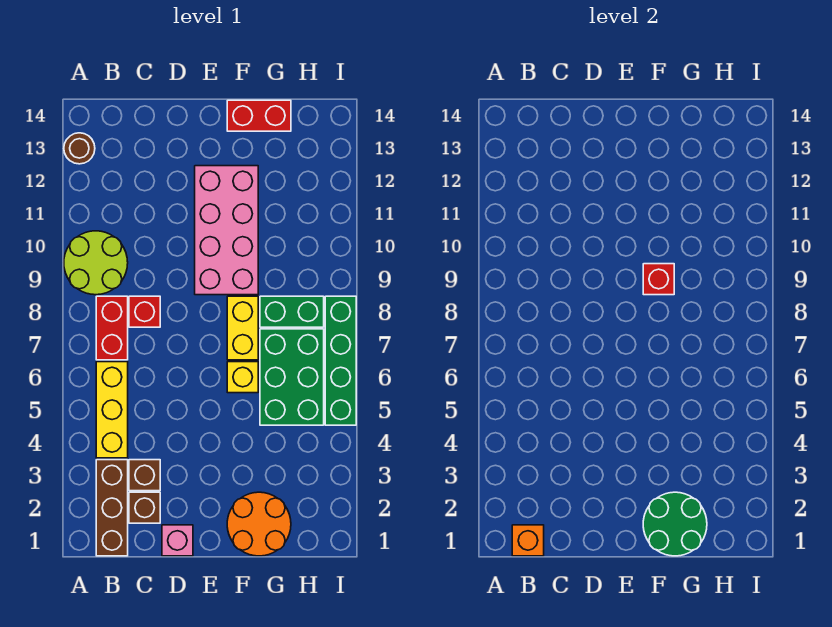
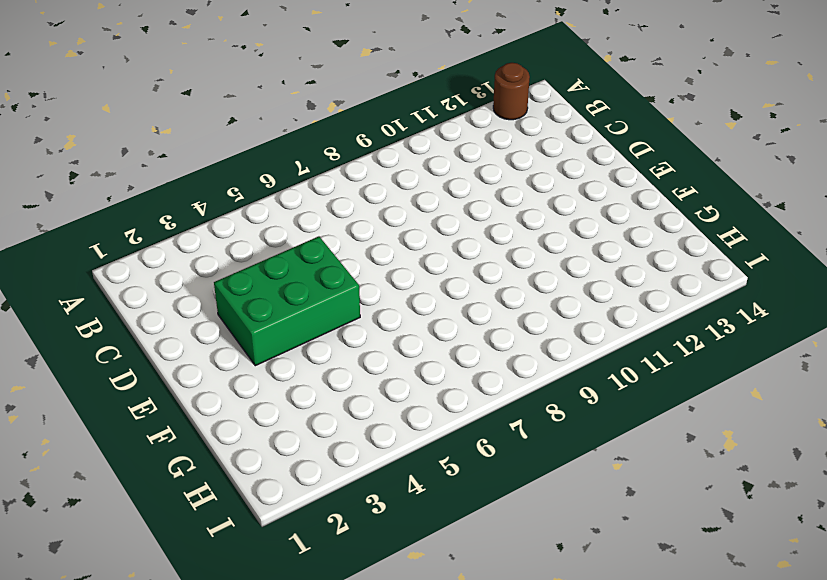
green brick D3:E5 level 1 -> green brick G5:H7 level 1
none -> lime round brick A9:B10 level 1
none -> brown brick B1:B3 level 1
none -> yellow brick B4:B6 level 1

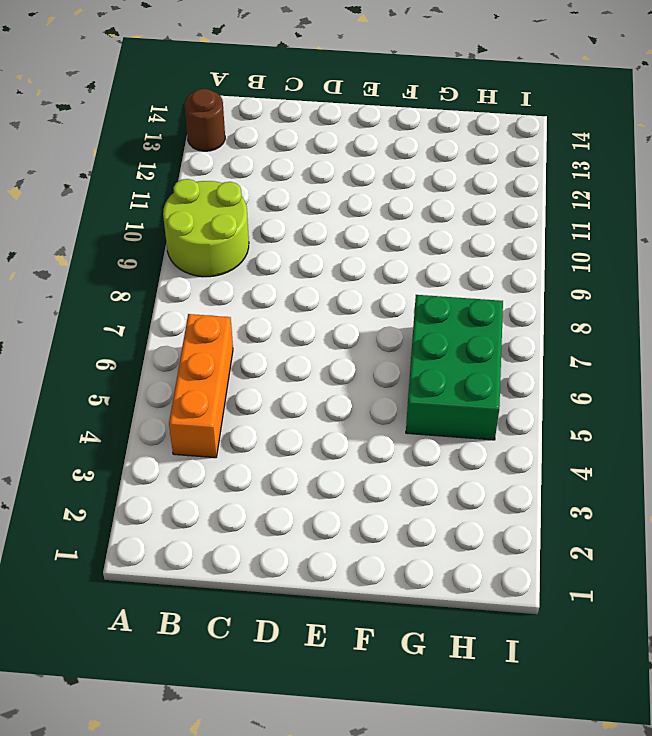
orange brick B4:B6 level 1 -> yellow brick B4:B6 level 1
none -> brown brick B1:B3 level 1
none -> red brick B7:B8 level 1
none -> brown brick C2 level 1

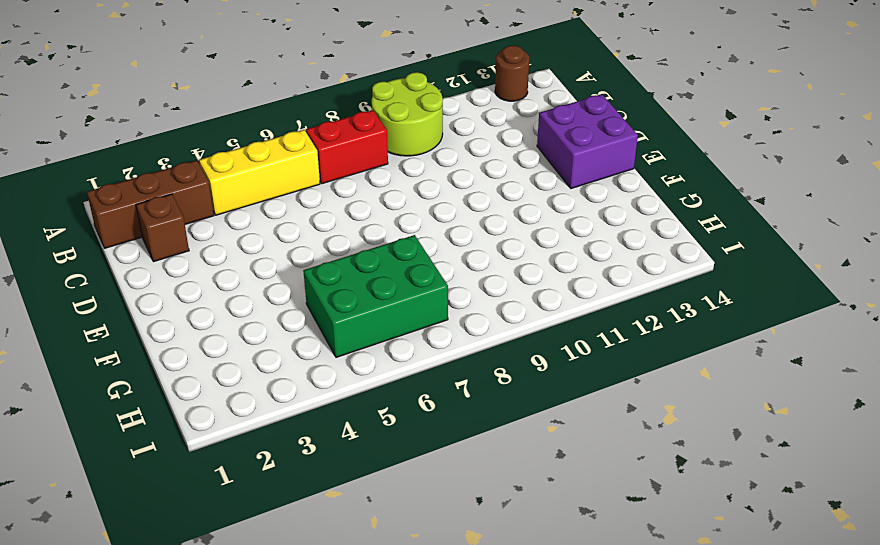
purple brick D13:E14 level 1 -> none
none -> brown brick C3 level 1
none -> red brick C8 level 1
none -> pink brick D1 level 1

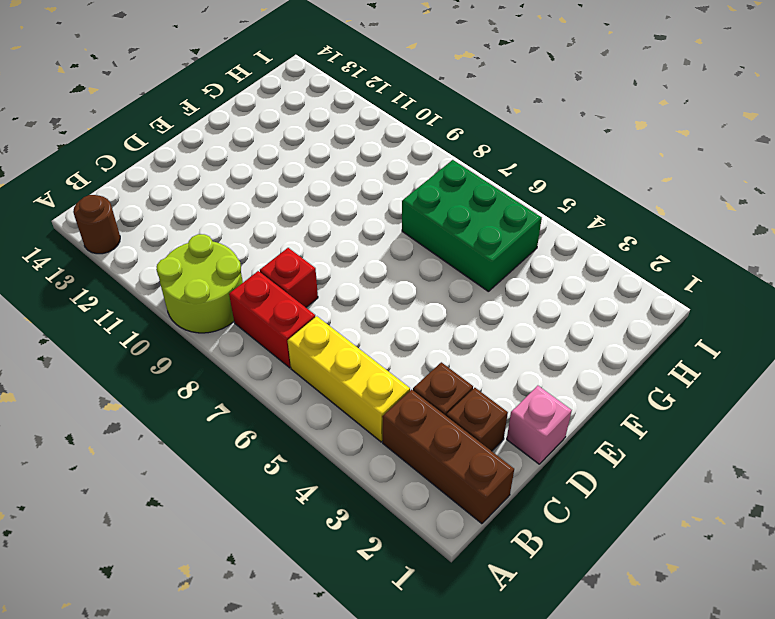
none -> pink brick E9:F12 level 1
none -> orange round brick F1:G2 level 1
none -> yellow brick F6 level 1

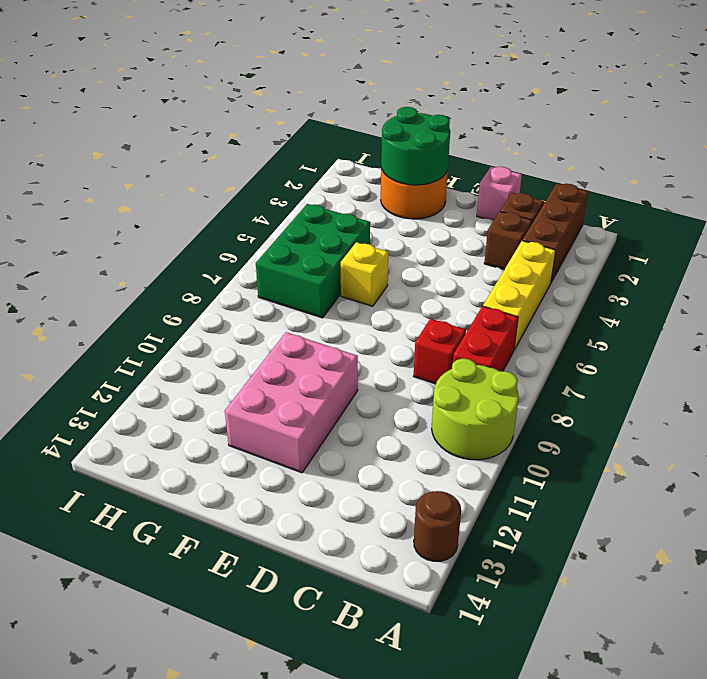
pink brick E10:F12 level 1 -> pink brick E9:F12 level 1
none -> yellow brick F7:F8 level 1
none -> red brick F14:G14 level 1
none -> green brick G8:H8 level 1

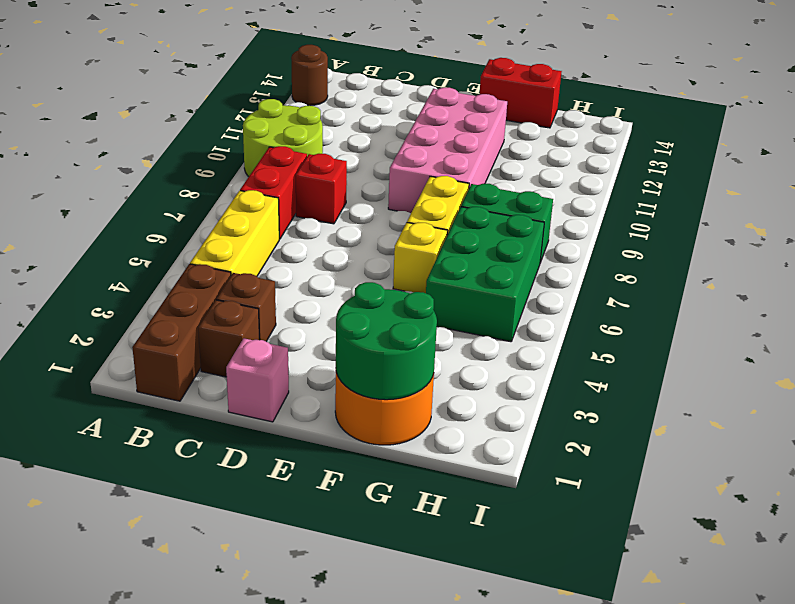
none -> green brick I5:I8 level 1
none -> orange brick B1 level 2
none -> red brick F9 level 2

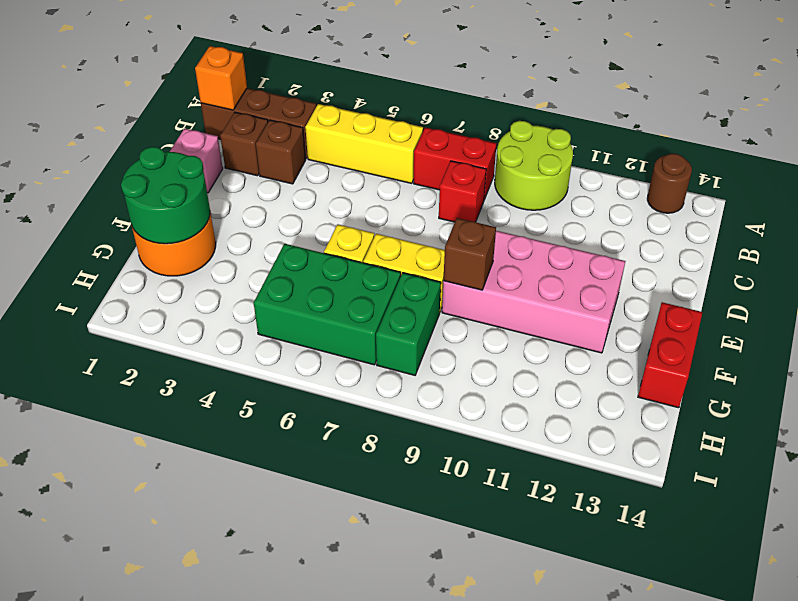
brown brick F9 level 2 -> red brick F9 level 2
none -> green brick I5:I8 level 1

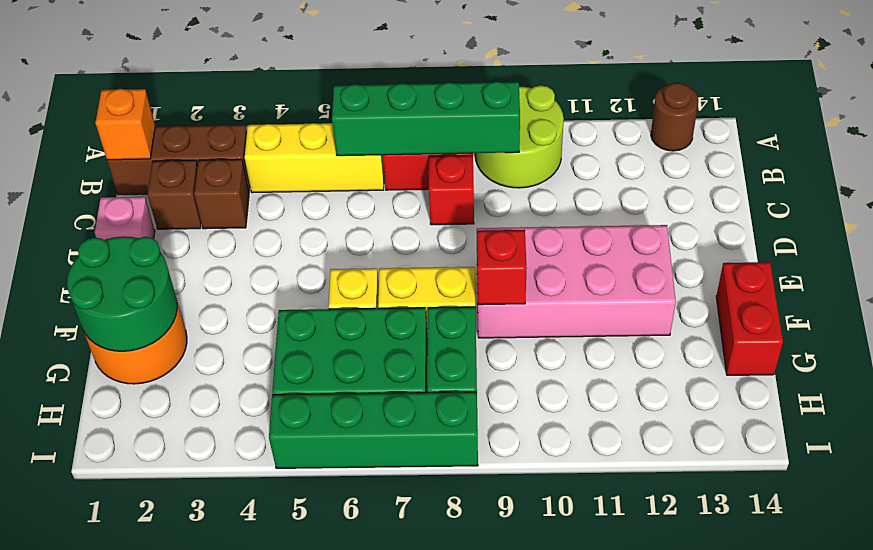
green brick B6:B9 level 2 -> none

